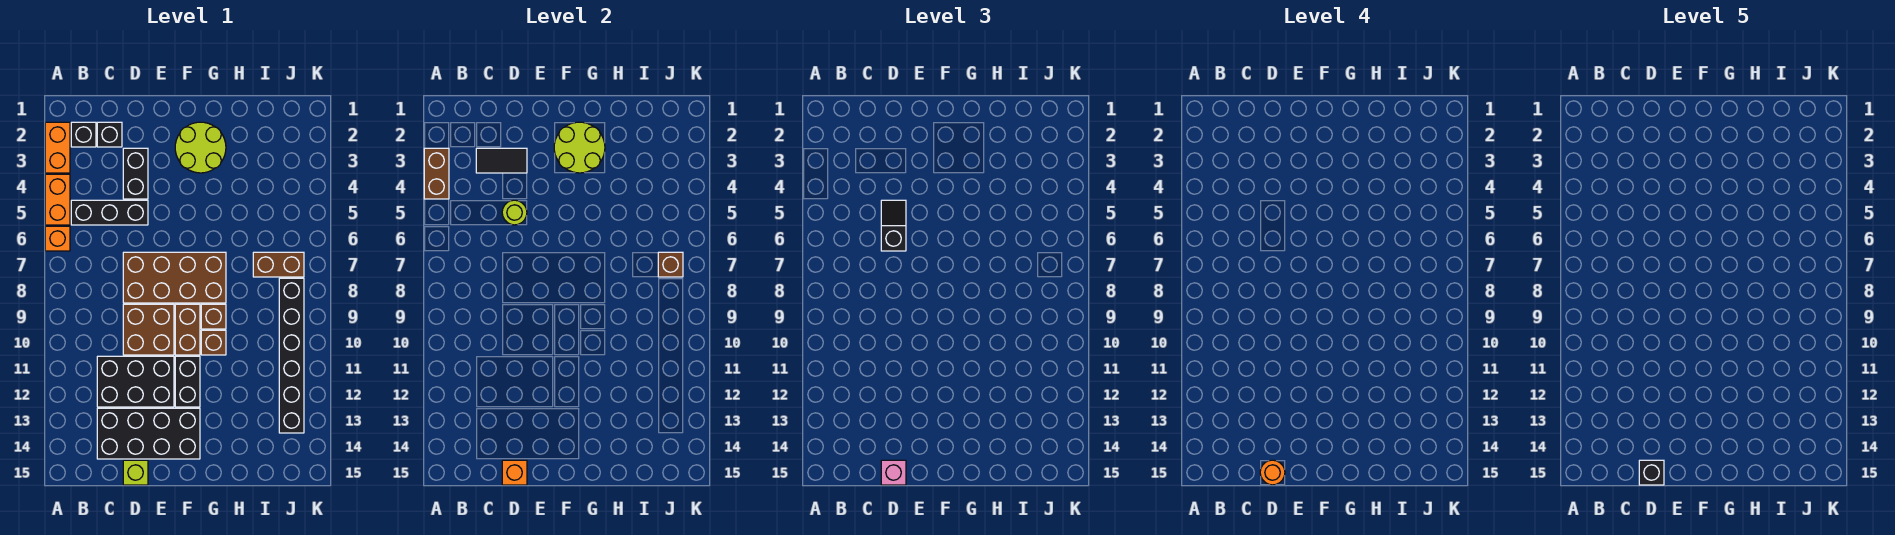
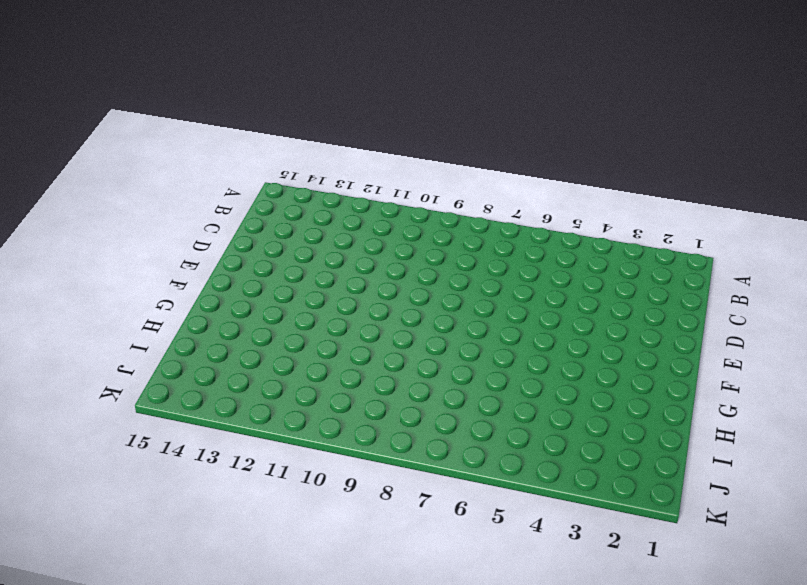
none -> orange brick A2:A3 level 1
none -> orange brick A4:A5 level 1
none -> orange brick A6 level 1

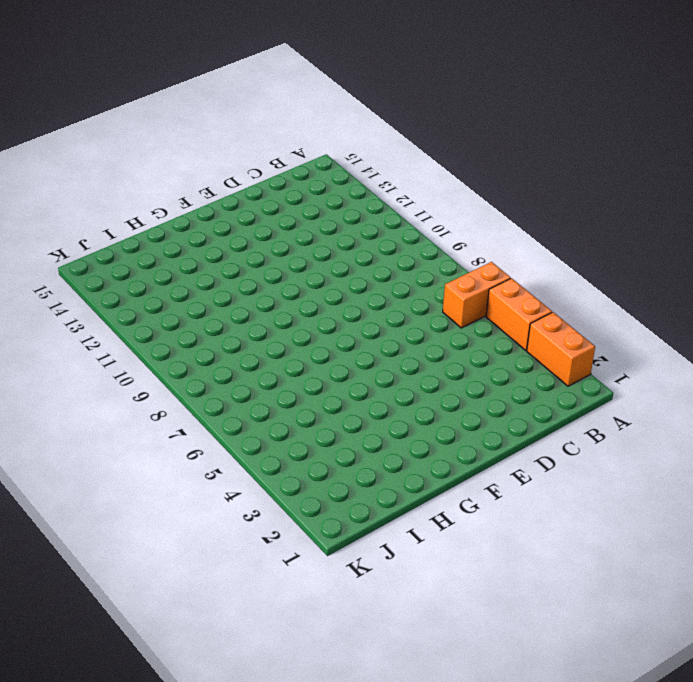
orange brick A6:B6 level 1 -> orange brick A6 level 1
none -> black brick B2 level 1
none -> black brick B5:D5 level 1
none -> black brick C2 level 1

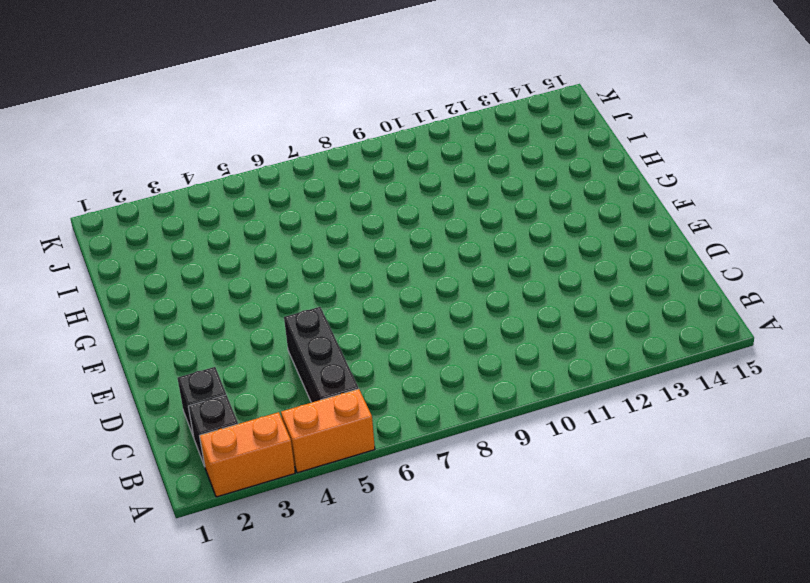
none -> orange brick A6 level 1
none -> black brick C11:E12 level 1
none -> black brick C13:F14 level 1

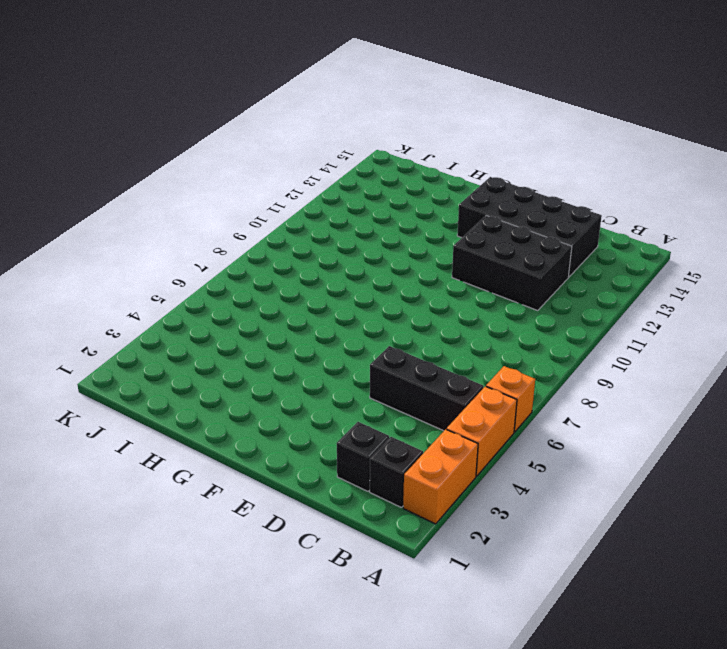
none -> black brick D3:D4 level 1
none -> brown brick D7:G8 level 1
none -> brown brick D9:E10 level 1

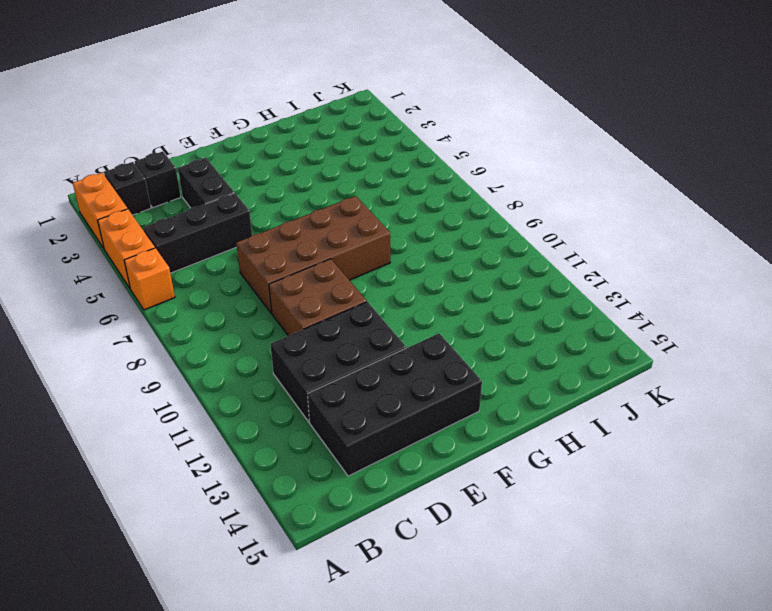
none -> lime brick D15 level 1
none -> lime round brick F2:G3 level 1
none -> brown brick F9:F10 level 1

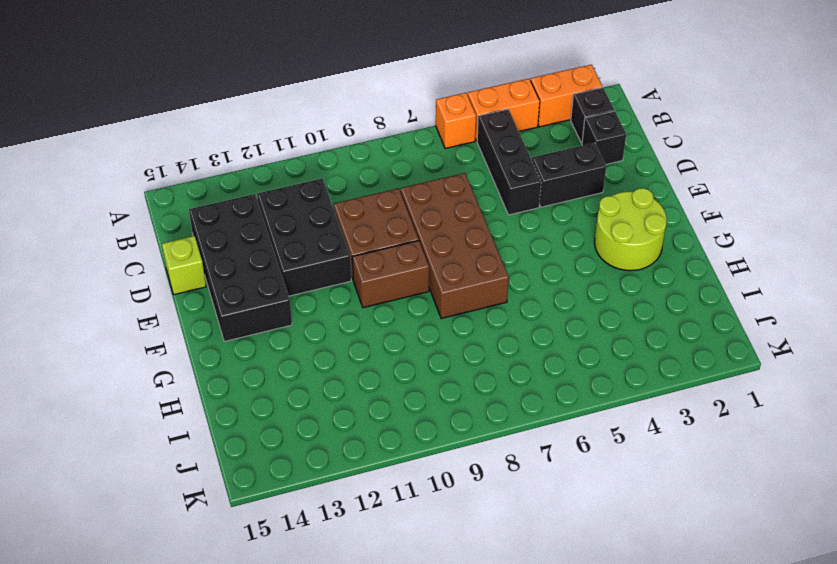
none -> black brick F11:F12 level 1
none -> brown brick G9 level 1
none -> brown brick G10 level 1

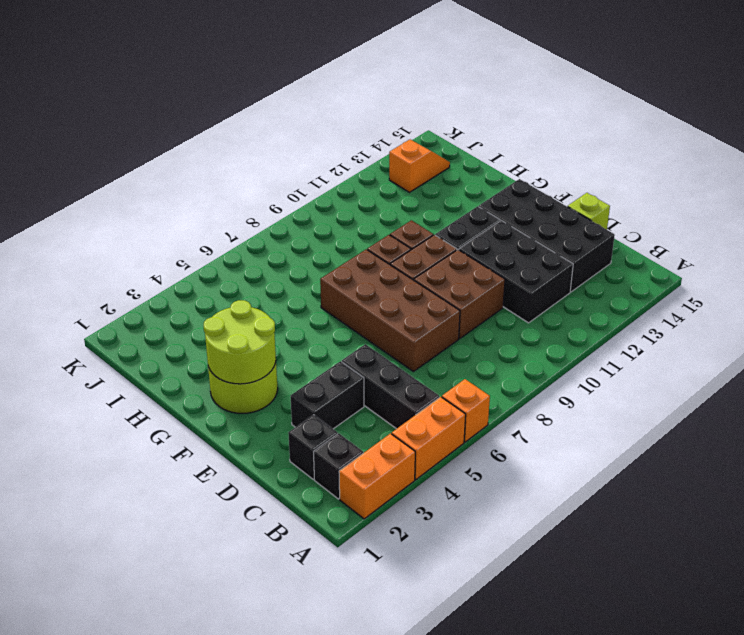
orange slope J13:J14 level 1 top 13 -> black brick J8:J13 level 1
none -> brown brick I7:J7 level 1
none -> brown brick A3:A4 level 2
none -> black tile C3:D3 level 2

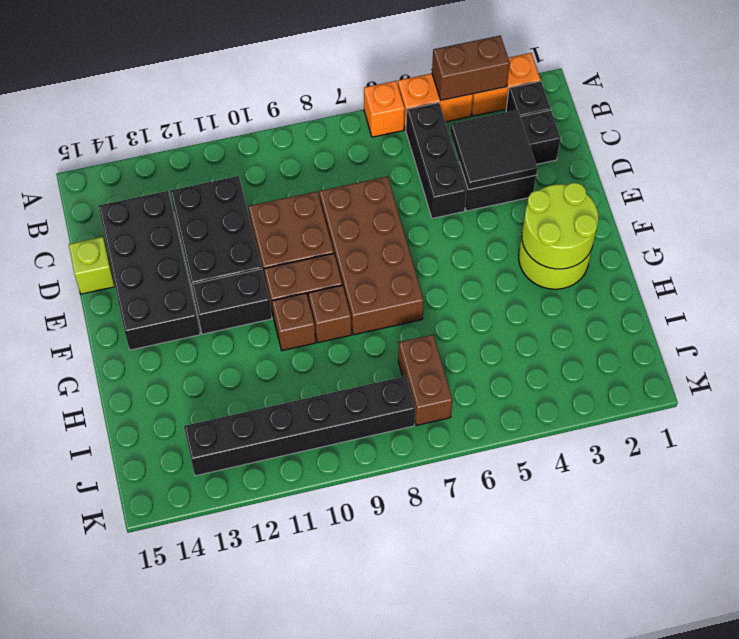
black tile C3:D4 level 2 -> black tile C3:D3 level 2
none -> lime round brick D5 level 2
none -> orange brick D15 level 2
none -> brown brick J7 level 2

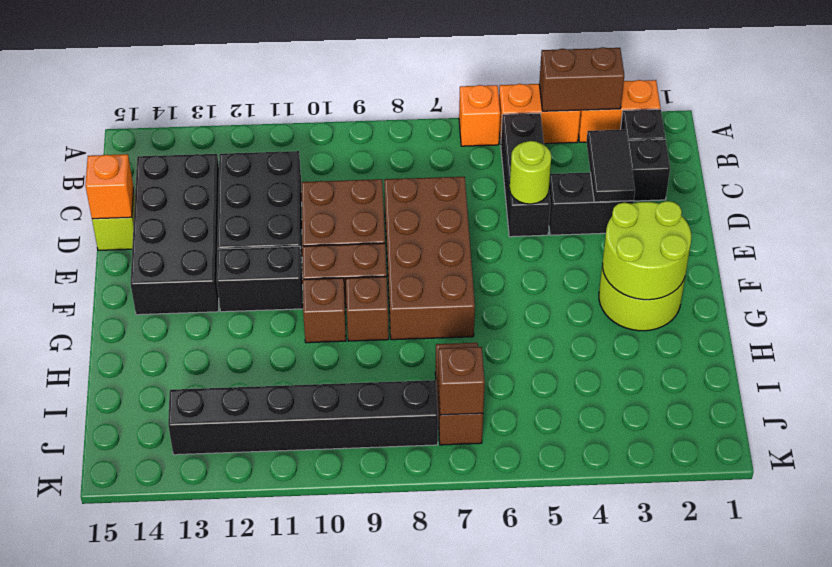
none -> black slope D5:D6 level 3 top 6
none -> pink brick D15 level 3
none -> orange round brick D15 level 4

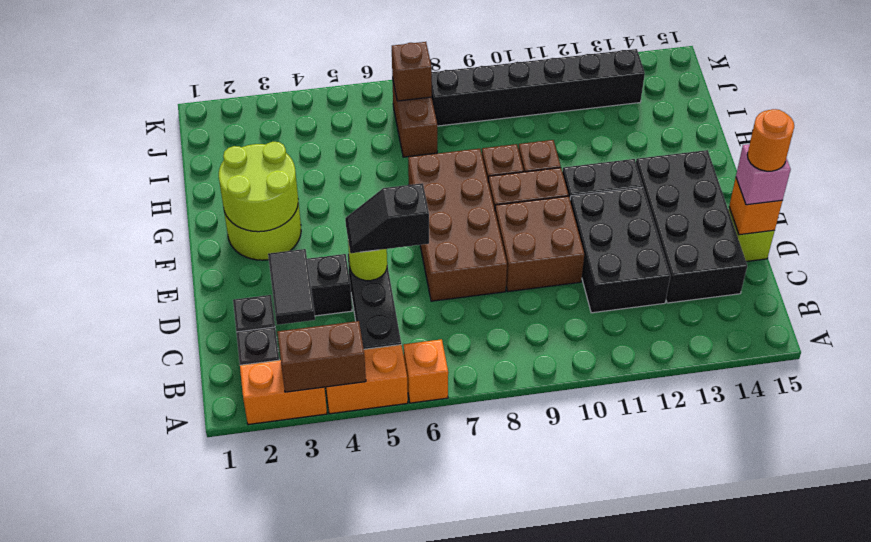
none -> black brick D15 level 5

